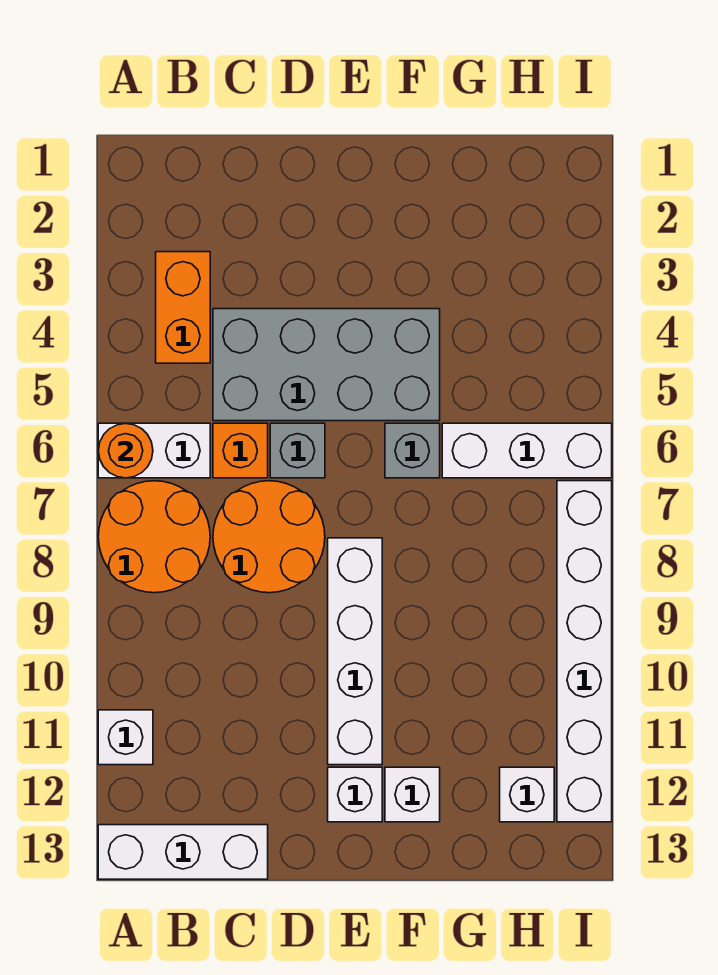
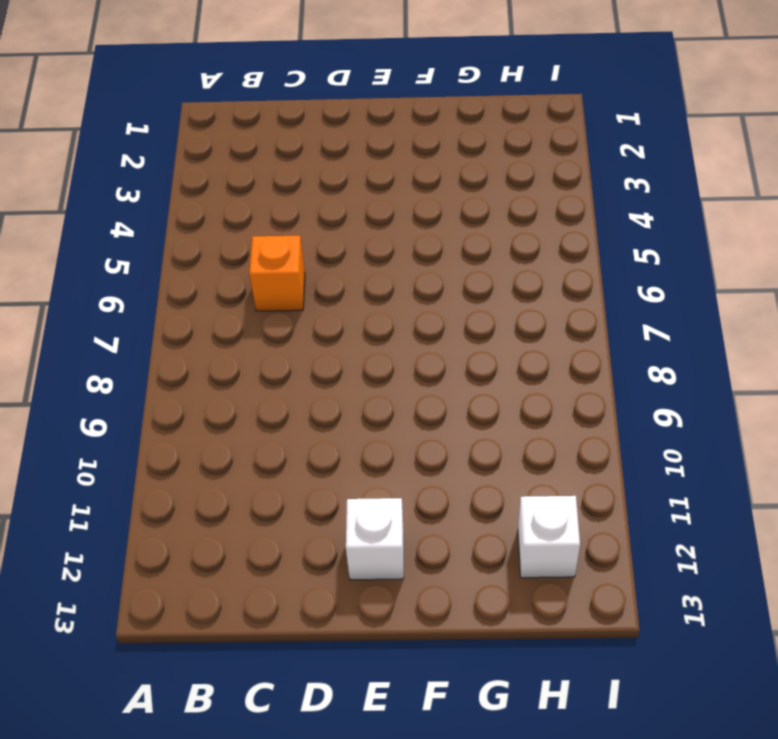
none -> white brick A6:B6 level 1
none -> orange round brick A7:B8 level 1
none -> white brick A11 level 1

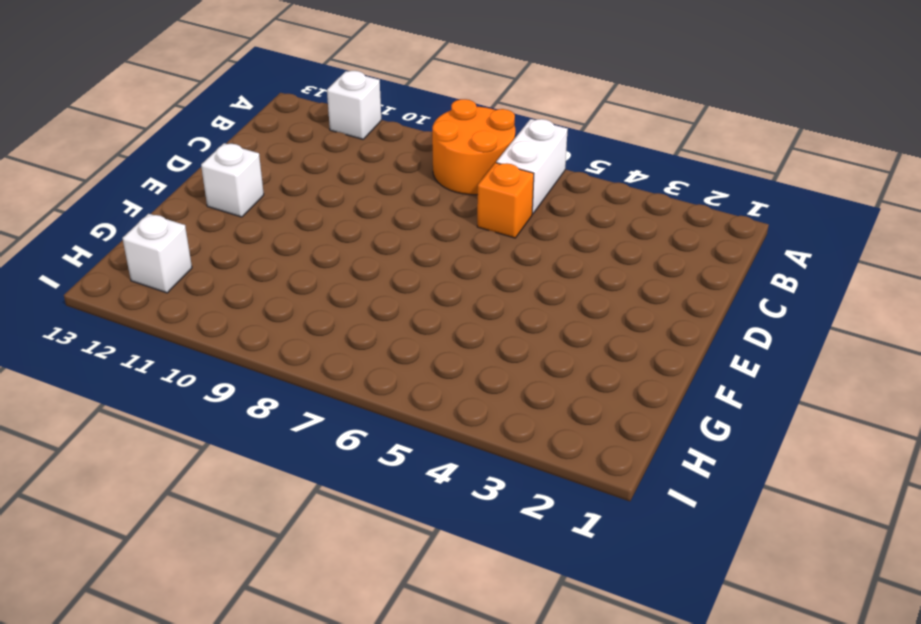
none -> white brick A13:C13 level 1
none -> orange brick B3:B4 level 1
none -> grey brick C4:F5 level 1

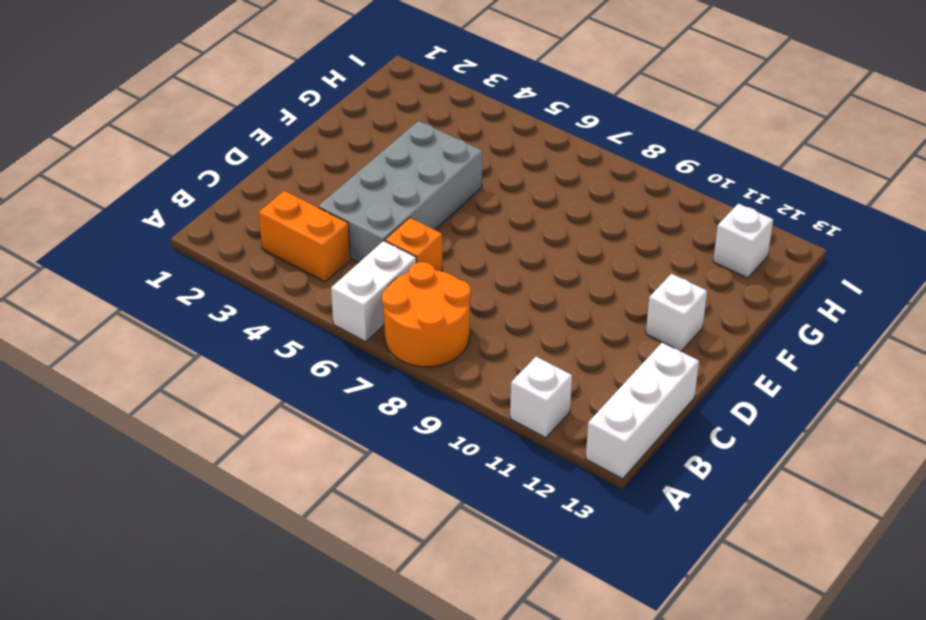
none -> orange round brick C7:D8 level 1
none -> grey brick D6 level 1
none -> white brick E8:E11 level 1

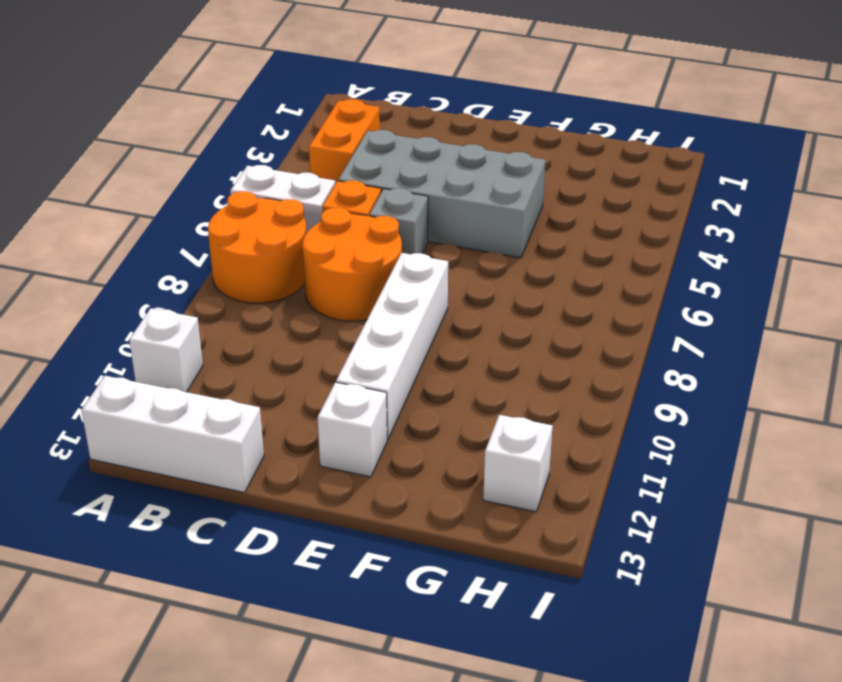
none -> grey brick F6 level 1
none -> white brick F12 level 1
none -> white brick G6:I6 level 1

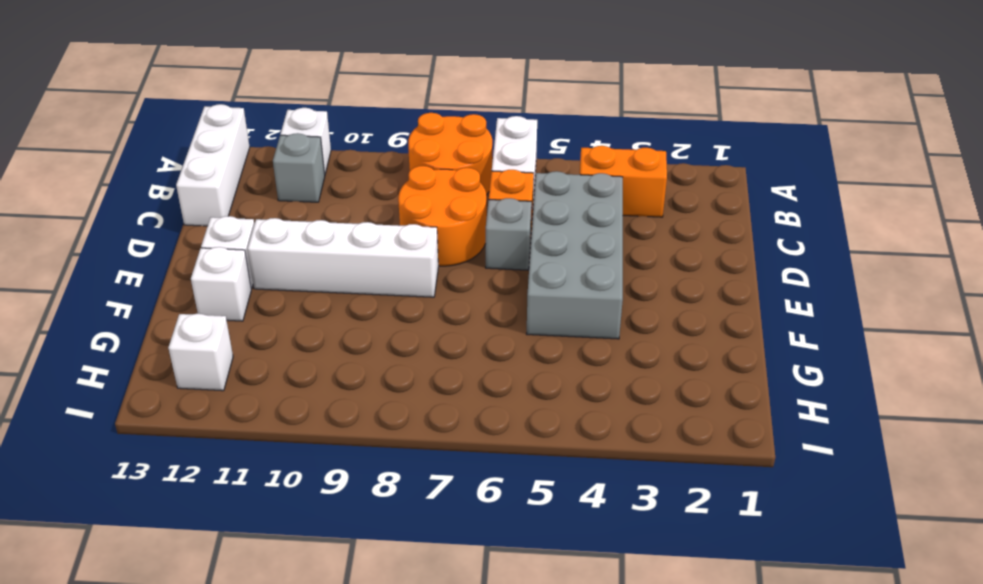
grey brick B11 level 1 -> grey brick F6 level 1
none -> white brick G6:I6 level 1
none -> white brick I7:I12 level 1
none -> orange round brick A6 level 2

